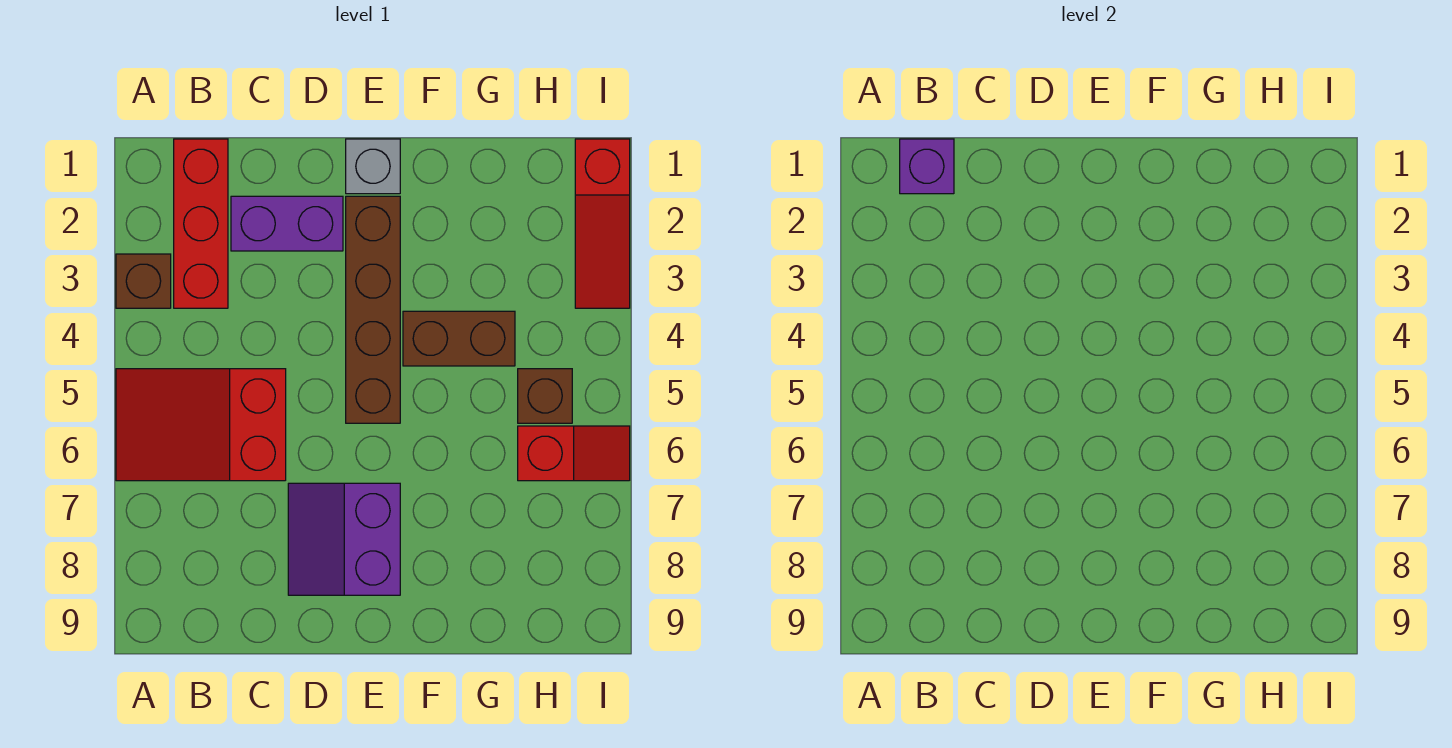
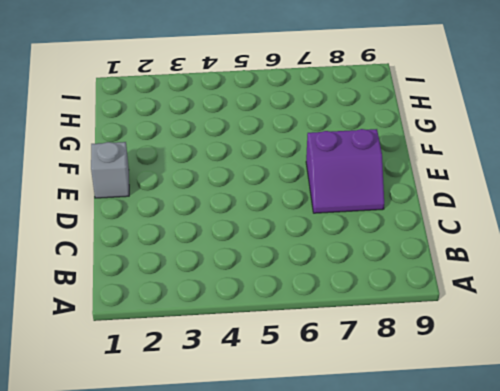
none -> brown brick A3 level 1
none -> red slope A5:C6 level 1 top C
none -> red brick B1:B3 level 1

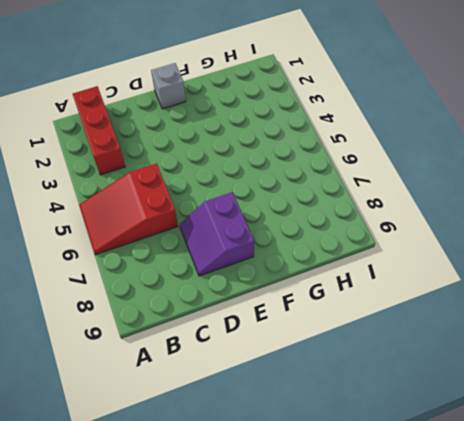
none -> brown brick A3 level 1
none -> purple brick C2:D2 level 1
none -> brown brick E2:E5 level 1

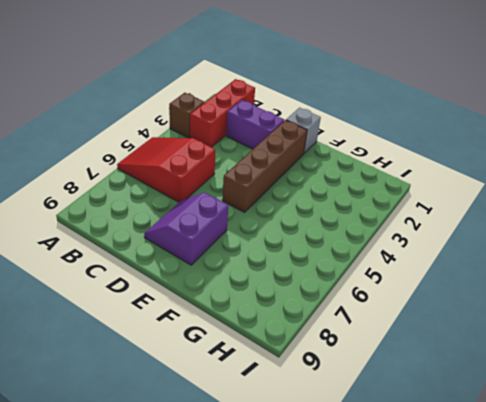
none -> brown brick F4:G4 level 1
none -> brown brick H5 level 1
none -> red slope H6:I6 level 1 top H

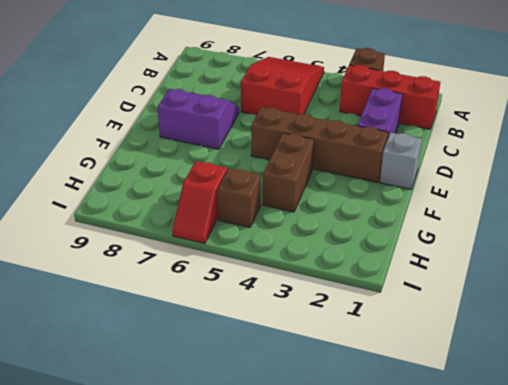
none -> red slope I1:I3 level 1 top 1
none -> purple brick B1 level 2

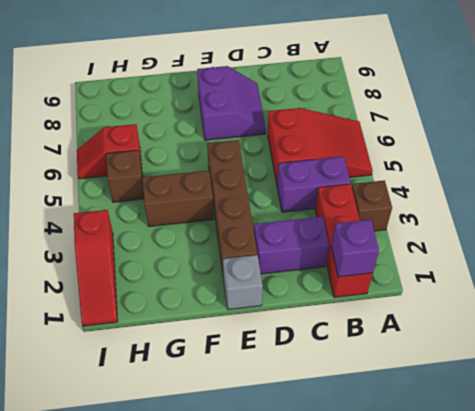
purple brick B4:C4 level 1 -> none
red slope I1:I3 level 1 top 3 -> red slope I1:I3 level 1 top 1

